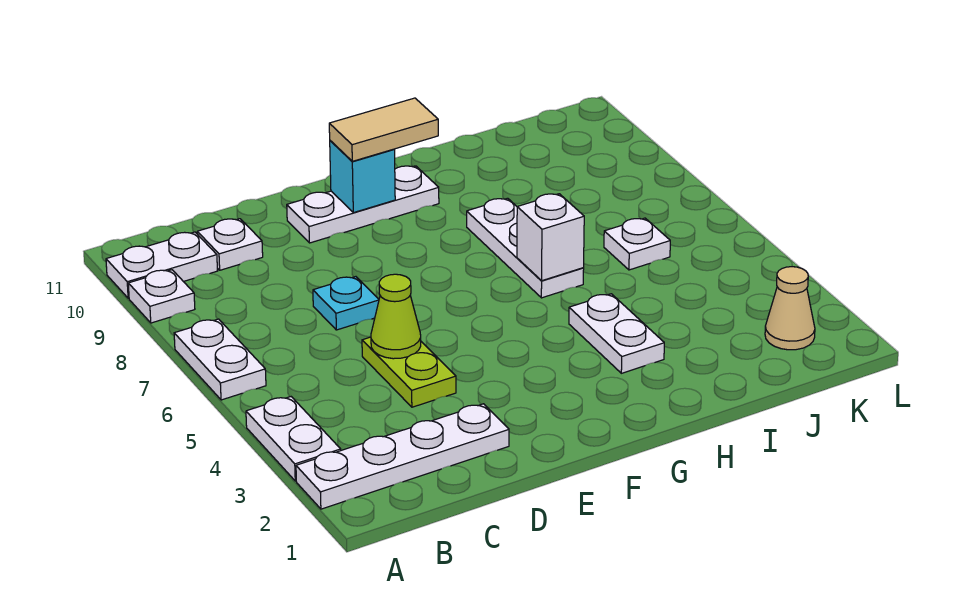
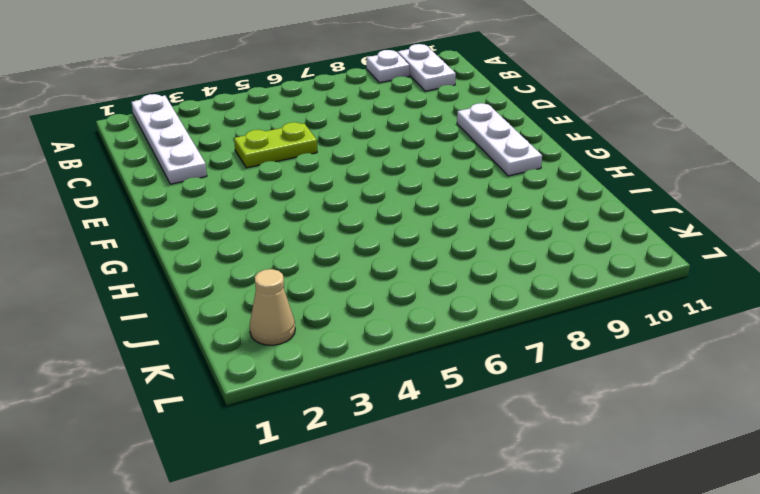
none -> white plate A3:A4 level 1
none -> white plate A6:A7 level 1
none -> white plate C10 level 1

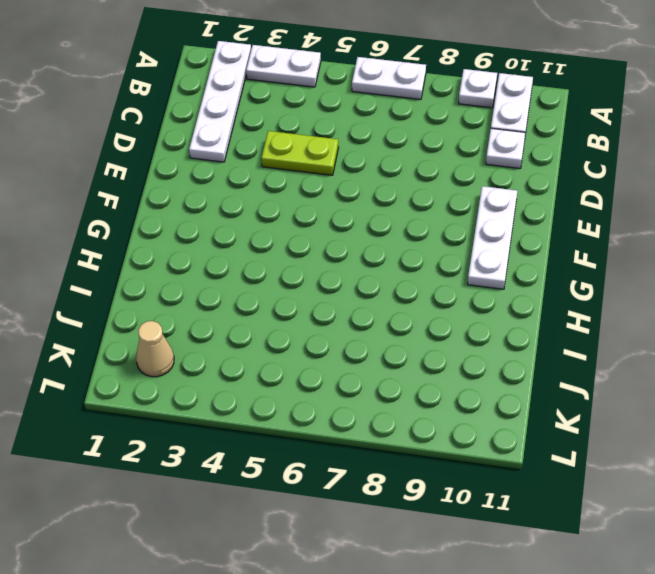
none -> cyan plate D7 level 1
none -> white plate H3:H4 level 1
none -> white plate H6:H8 level 1

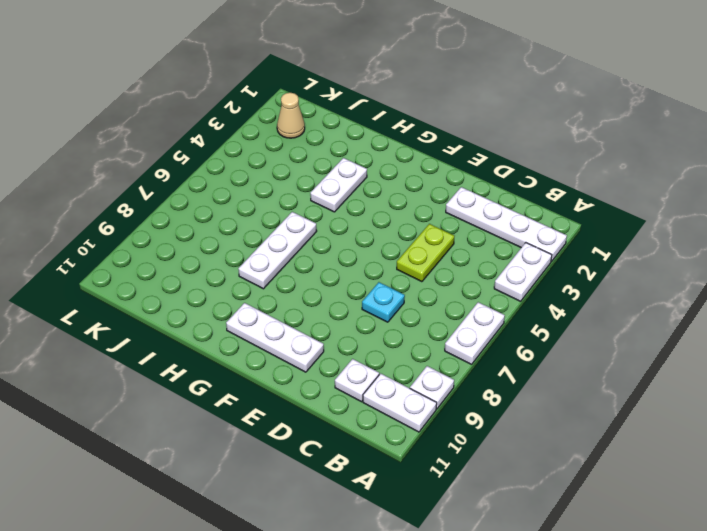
none -> white plate J6 level 1
none -> lime cone D5 level 2
none -> cyan brick F10 level 2

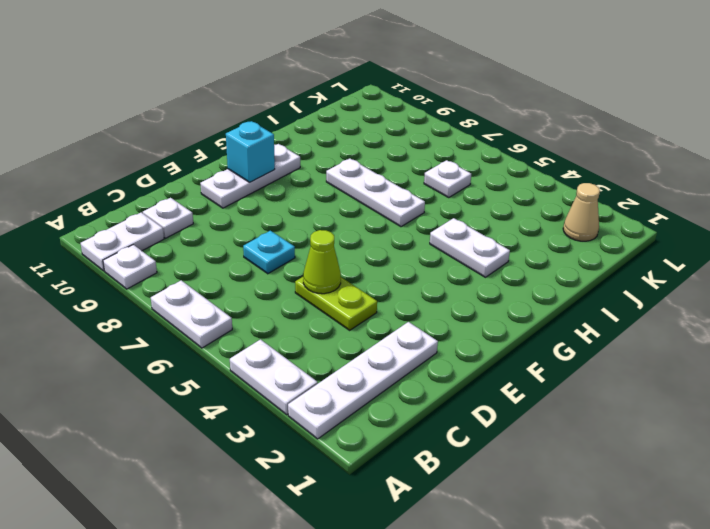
none -> white brick H6 level 2
none -> tan tile F10:G10 level 3

